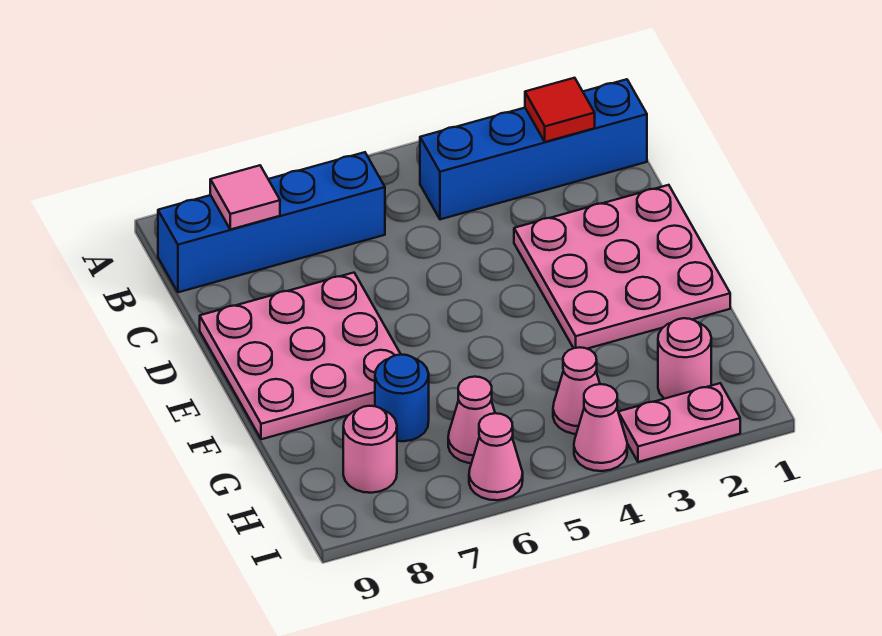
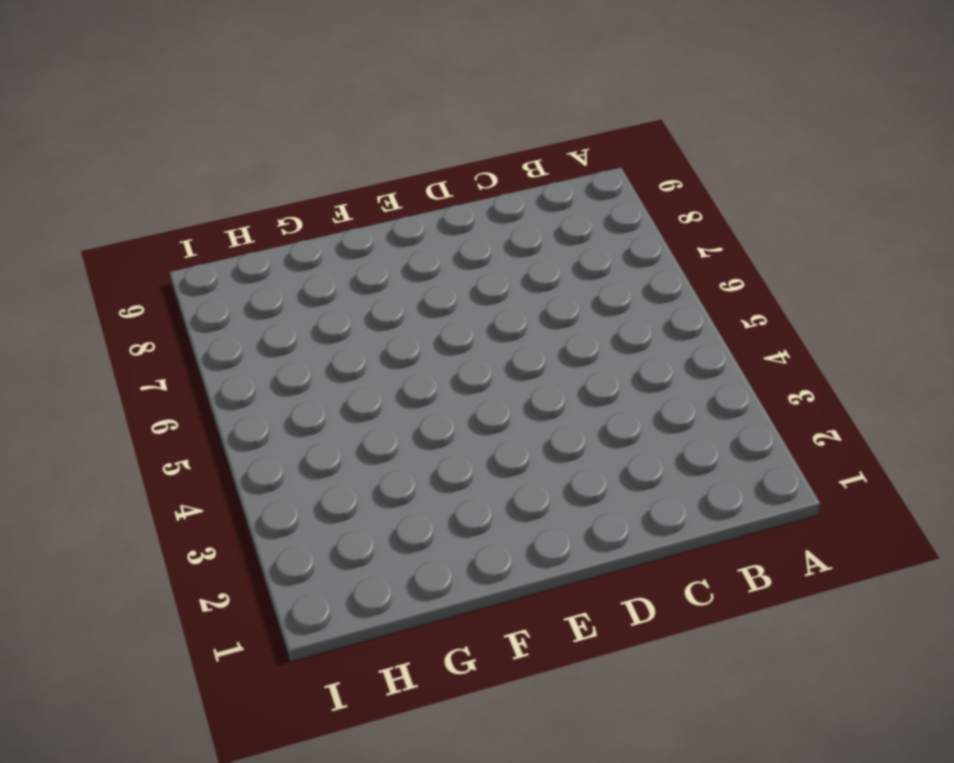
none -> blue brick B1:B4 level 1
none -> blue brick B6:B9 level 1
none -> pink plate D1:F3 level 1

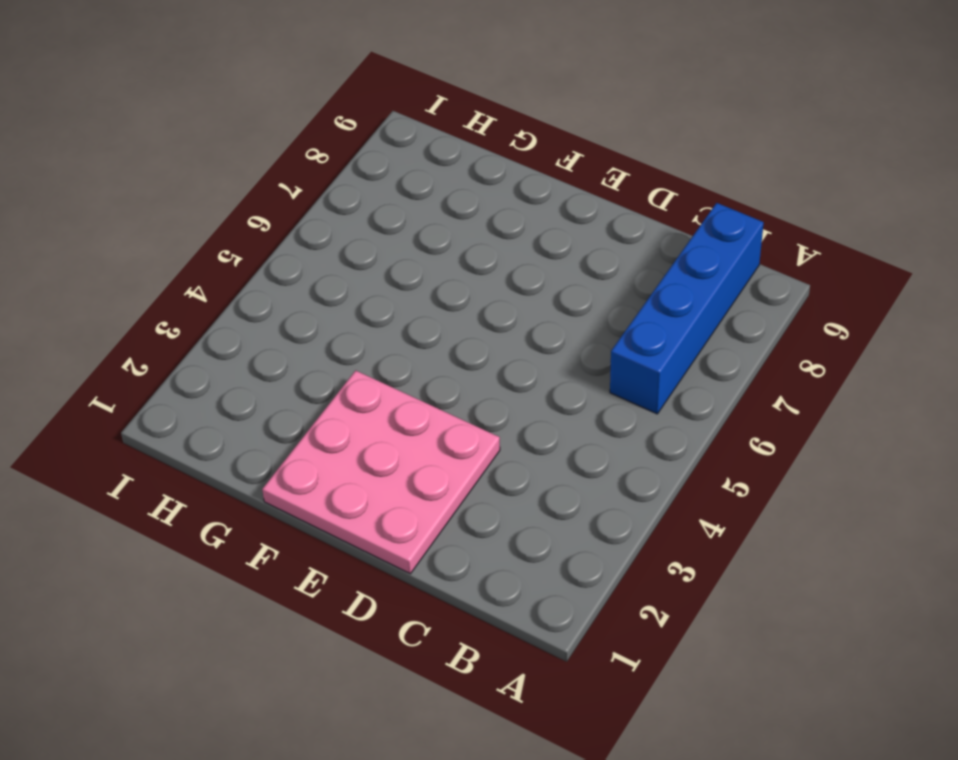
none -> blue brick B1:B4 level 1
none -> pink plate D7:F9 level 1
none -> blue round brick G7 level 1

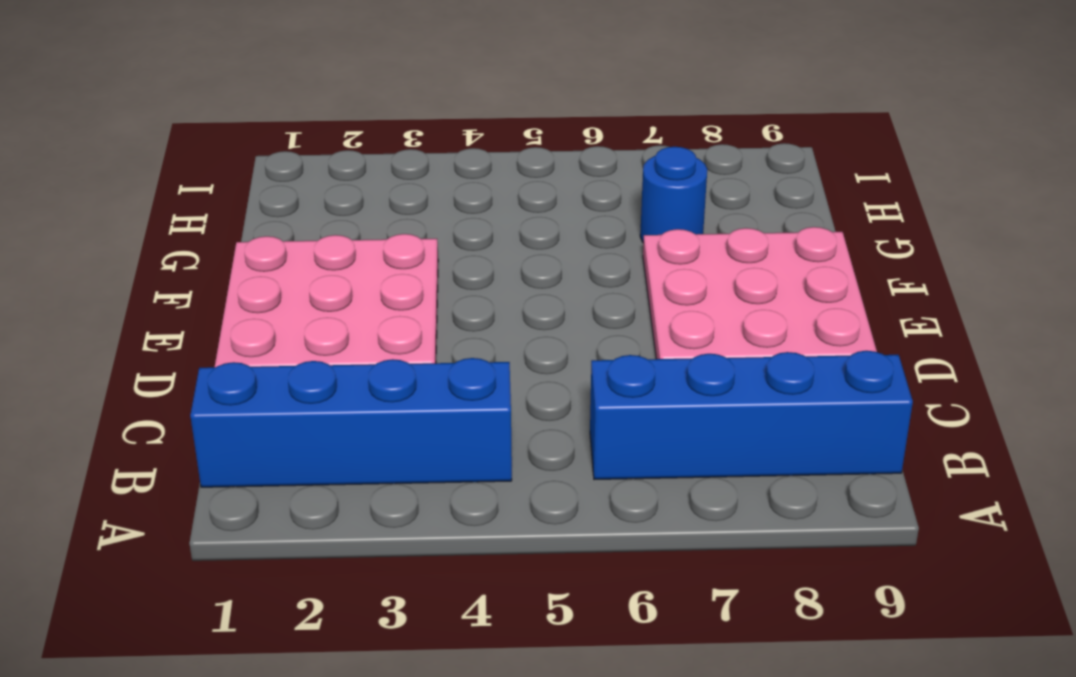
none -> pink round brick H2 level 1
none -> pink cone H4 level 1
none -> pink cone H6 level 1

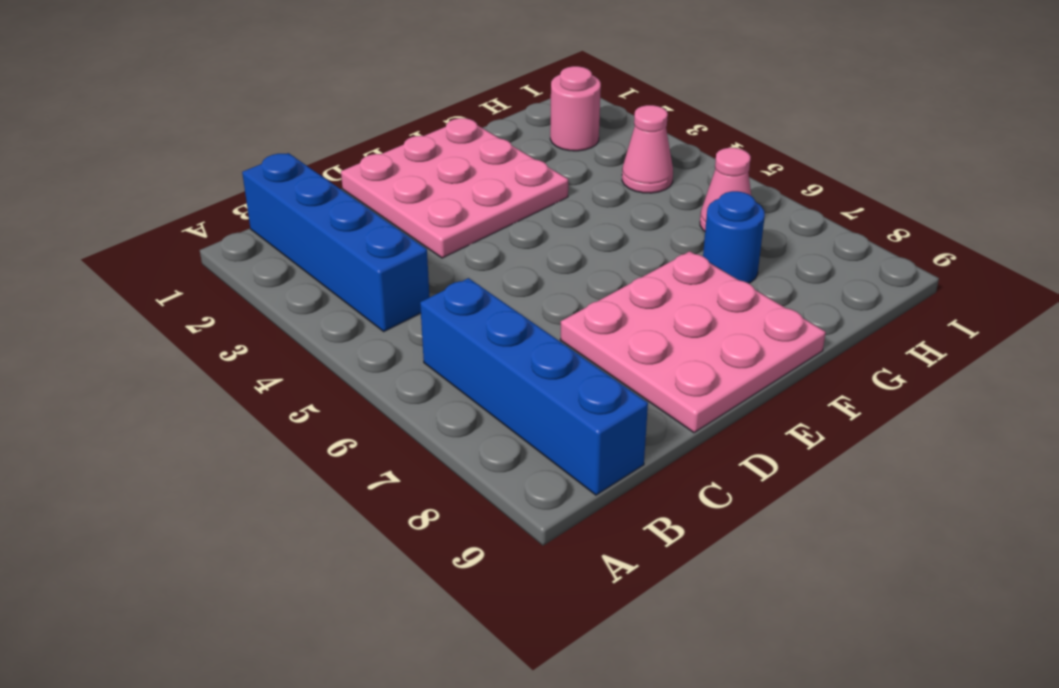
none -> pink round brick H8 level 1
none -> pink plate I2:I3 level 1
none -> pink cone I4 level 1

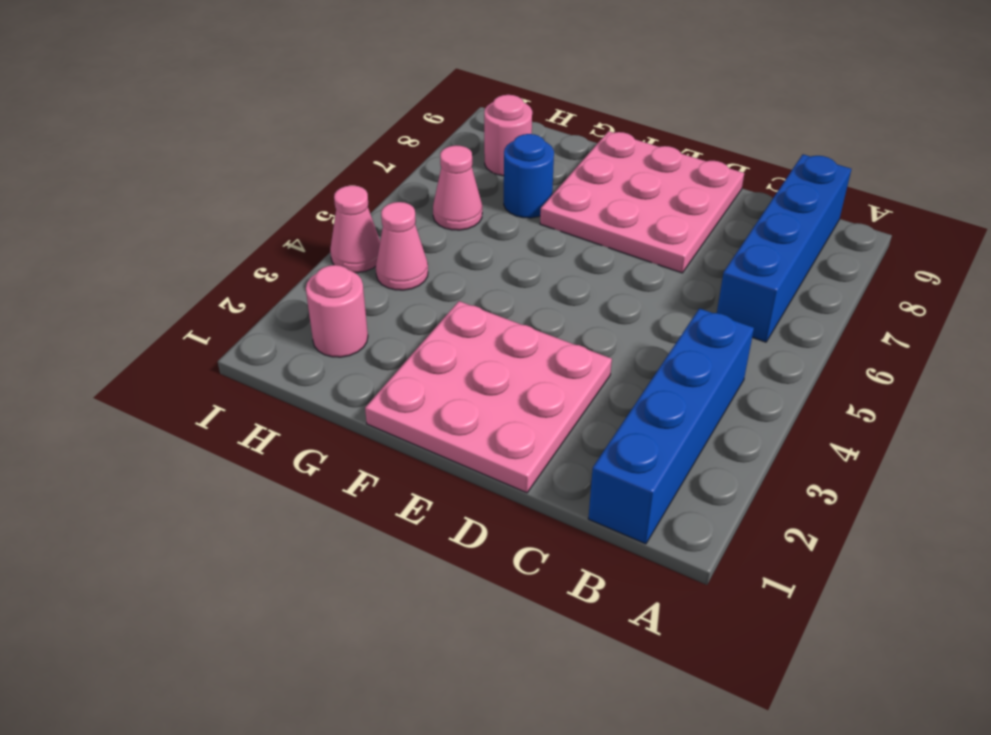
none -> pink plate I2:I3 level 1
none -> pink cone I6 level 1
none -> red tile B2 level 2

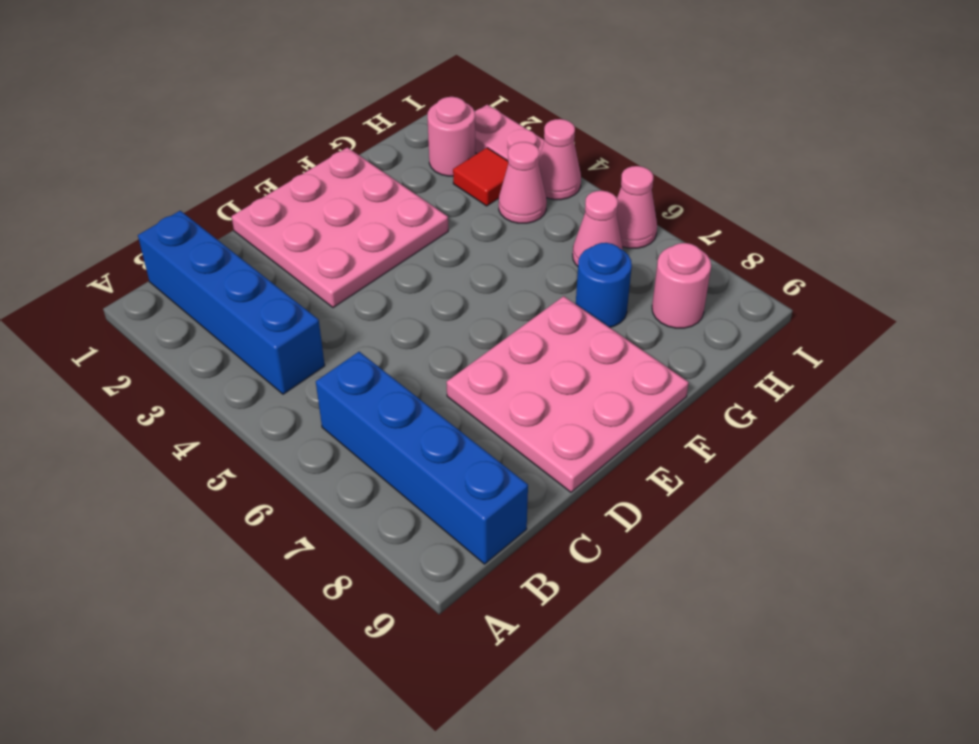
red tile H3 level 1 -> red tile B2 level 2
none -> pink tile B8 level 2

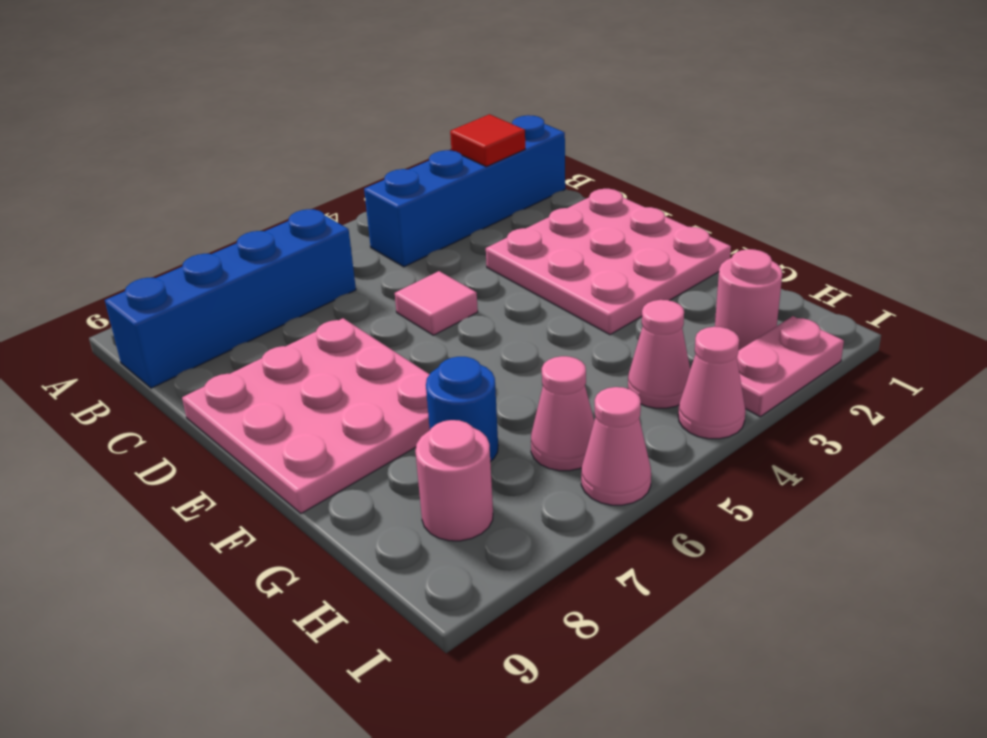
pink tile D5 level 1 -> pink tile B8 level 2

